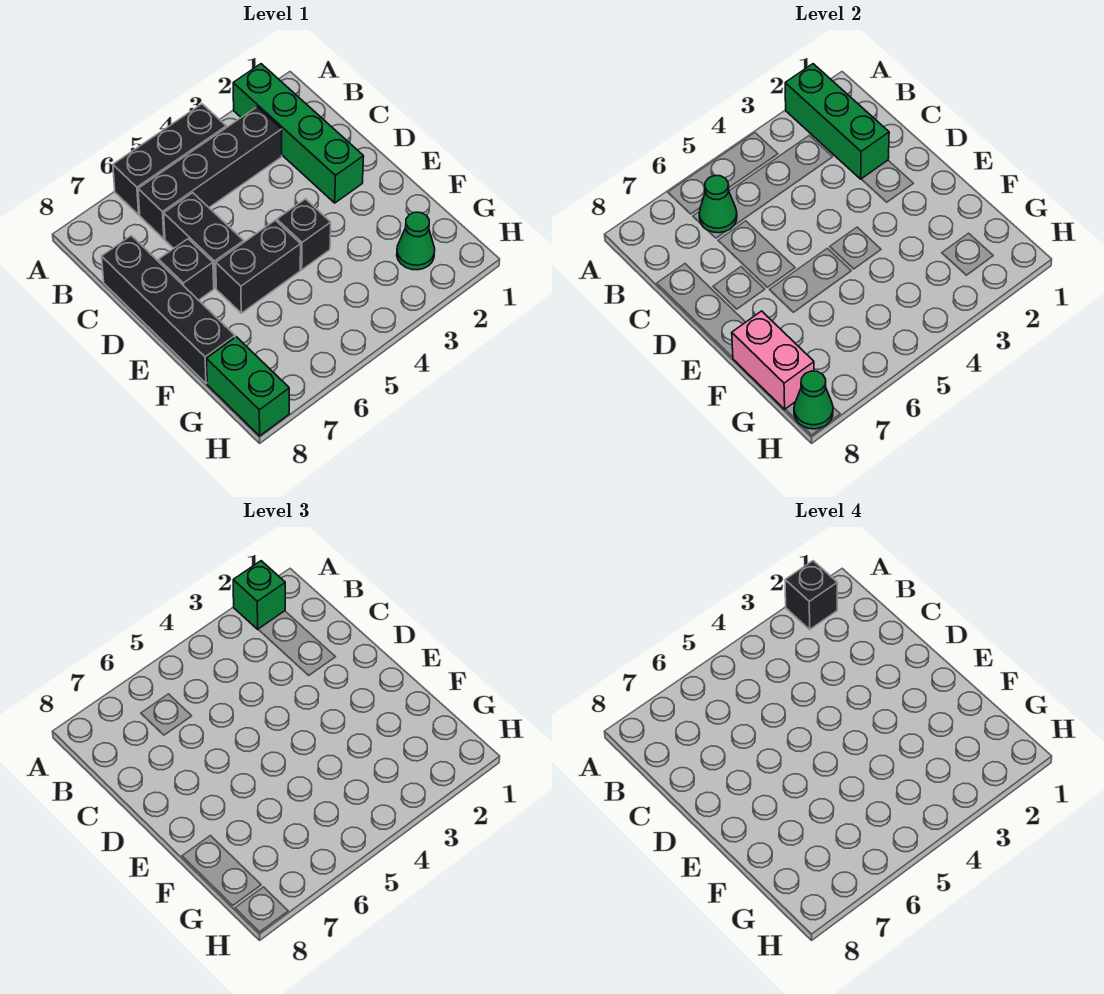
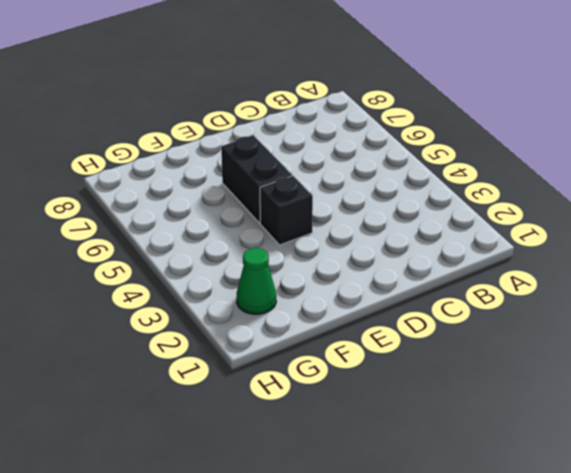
none -> green brick A2:D2 level 1
none -> black brick A4:A6 level 1
none -> black brick B3:B6 level 1

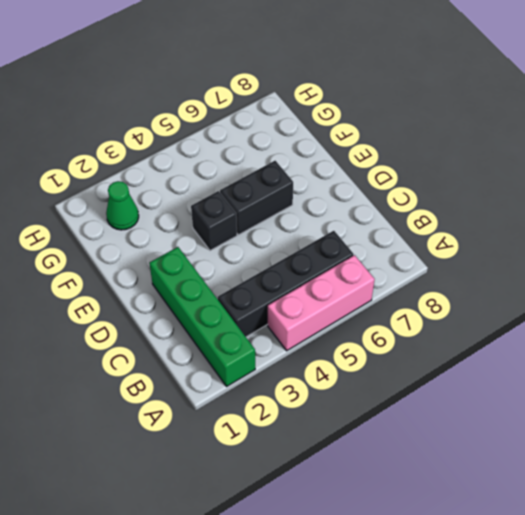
pink brick A4:A6 level 1 -> black brick A4:A6 level 1
none -> black brick C6:D6 level 1
none -> black brick C8:F8 level 1
none -> black brick D7 level 1

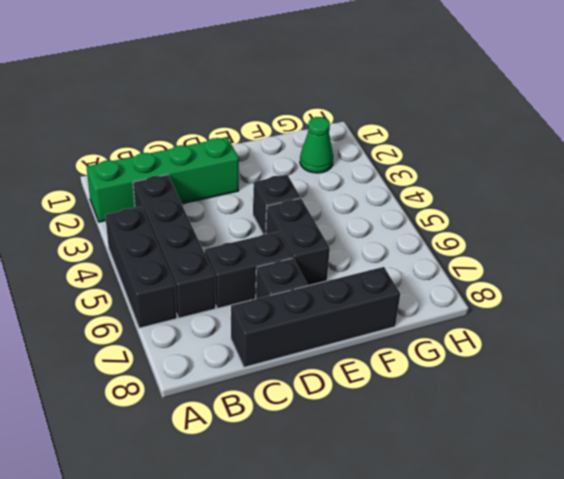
none -> green brick G8:H8 level 1
none -> green brick A2:C2 level 2
none -> green cone B6 level 2

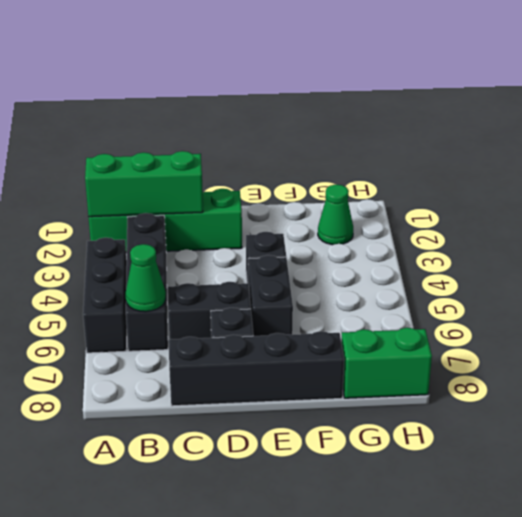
none -> pink brick F8:G8 level 2
none -> green cone H8 level 2
none -> green brick A2 level 3

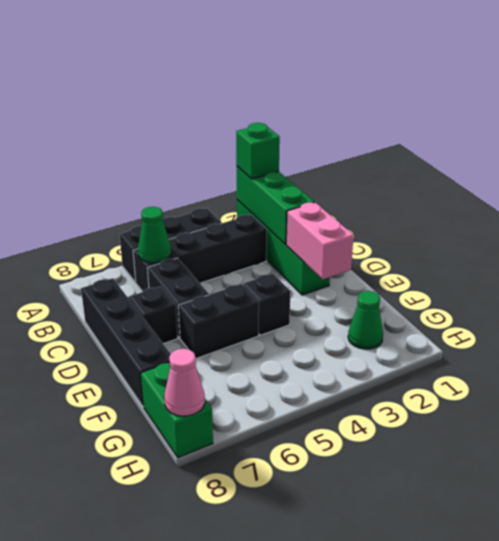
pink brick D2:E2 level 2 -> pink brick F8:G8 level 2
pink cone H8 level 2 -> green cone H8 level 2
none -> black brick A2 level 4

